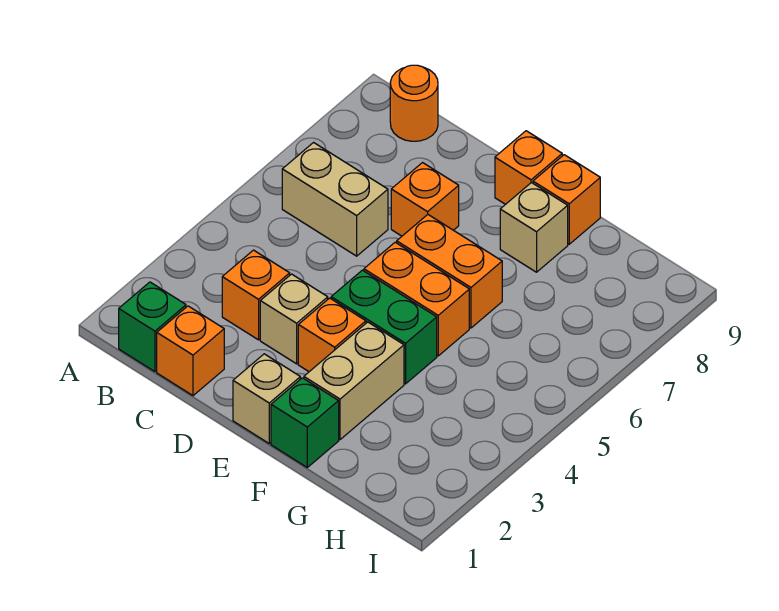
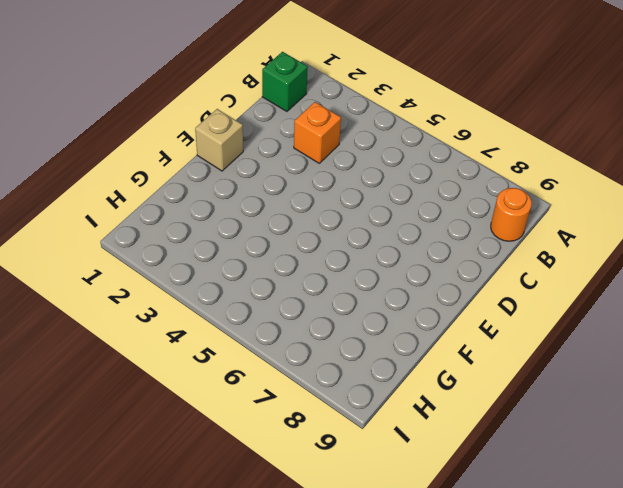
none -> tan brick B6:C6 level 1
none -> orange brick C1 level 1
none -> tan brick D3 level 1

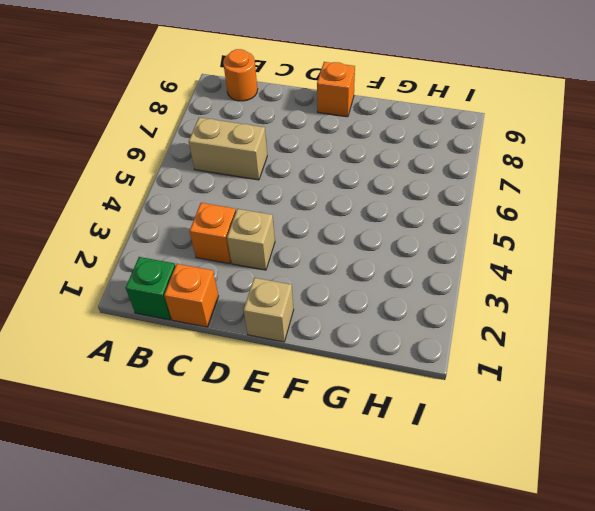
none -> orange brick D7 level 1
none -> orange brick E3 level 1
none -> green brick E4:F4 level 1

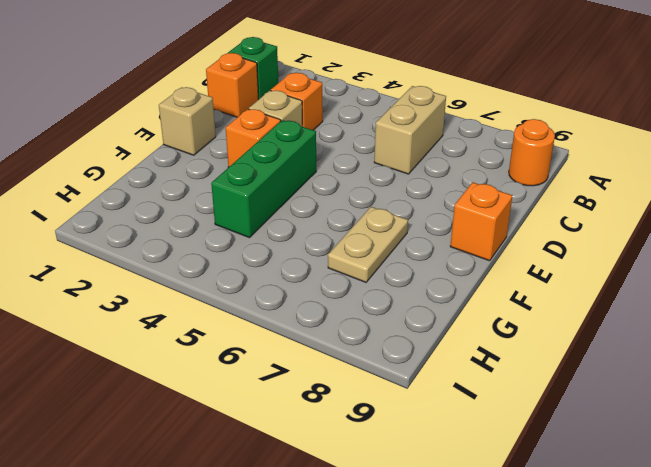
green brick E4:G4 level 1 -> green brick E4:F4 level 1
tan plate F7:G7 level 1 -> none
none -> orange brick D7 level 1
none -> orange brick E5:F5 level 1
none -> orange brick E6:F6 level 1

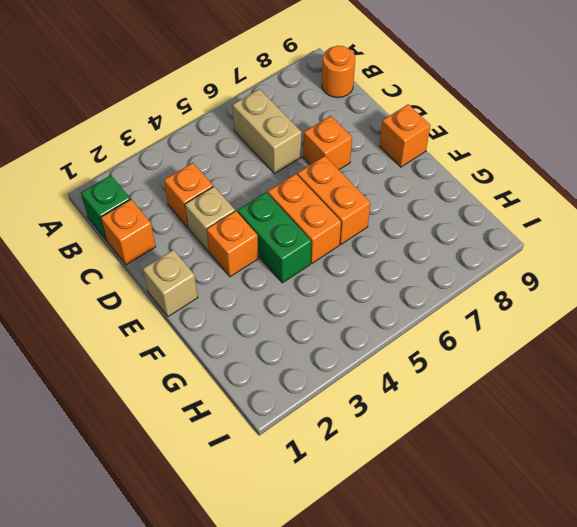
none -> green brick F1 level 1
none -> tan brick F2:F3 level 1
none -> tan brick F8 level 1

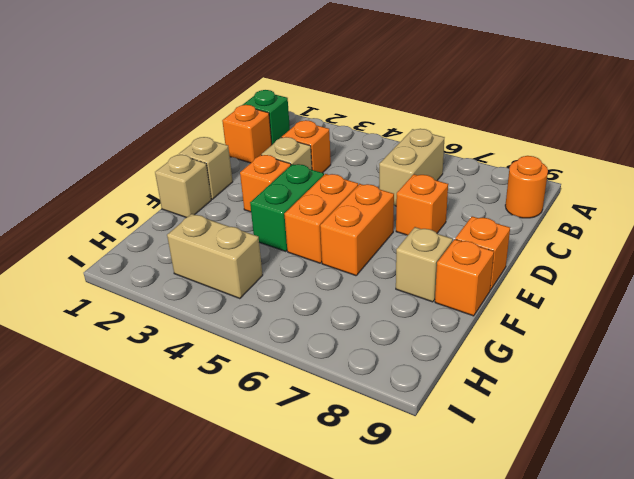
tan brick F1 level 1 -> green brick F1 level 1
tan brick H3:H4 level 1 -> tan brick F2:F3 level 1

